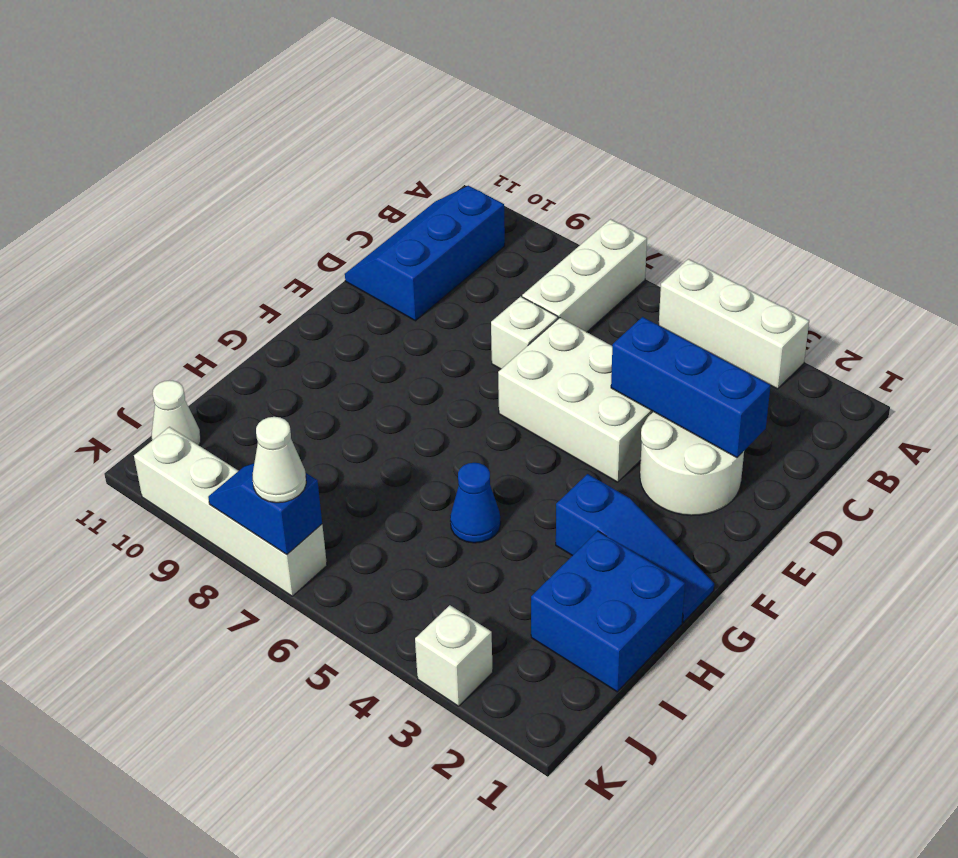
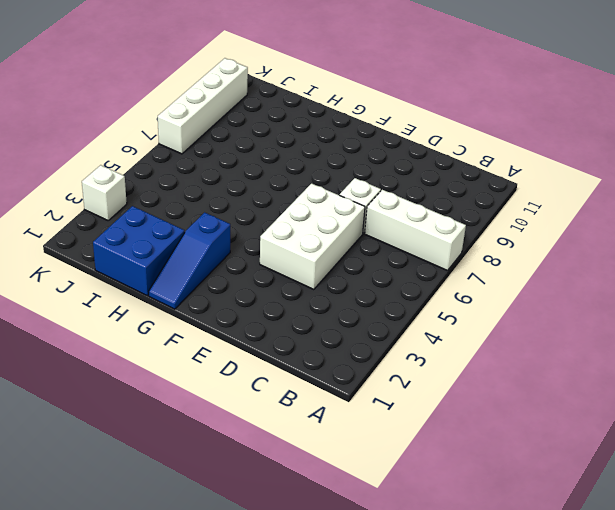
none -> white brick A3:A5 level 1
none -> blue slope B10:D11 level 1 top 10
none -> white round brick D2:E3 level 1

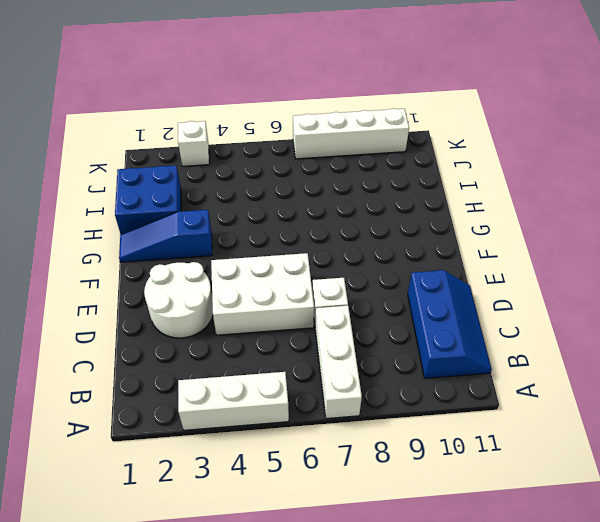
none -> blue cone H5 level 1
none -> white cone J11 level 1
none -> blue brick D2:D4 level 2

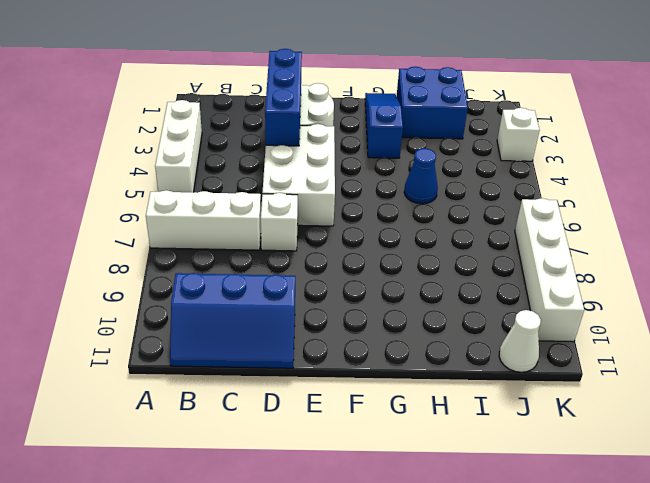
none -> blue slope K7:K8 level 2 top 7
none -> white cone K7 level 3

